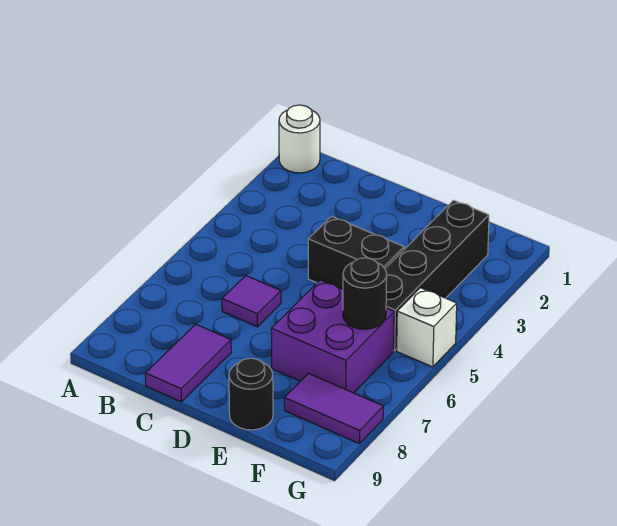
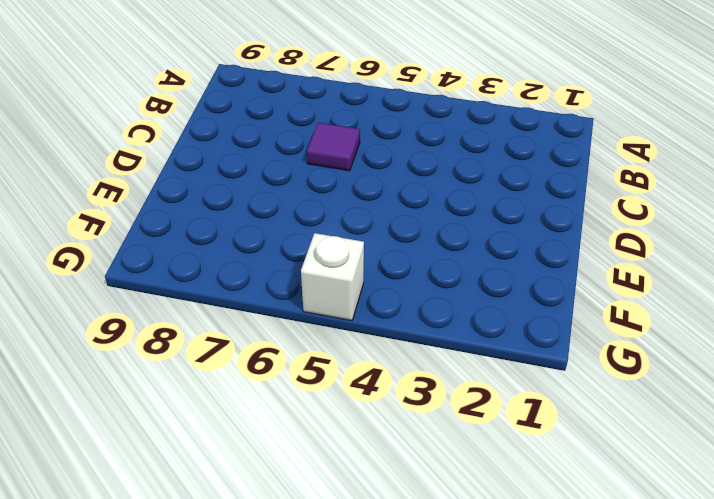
none -> white round brick A1 level 1
none -> purple tile C8:C9 level 1

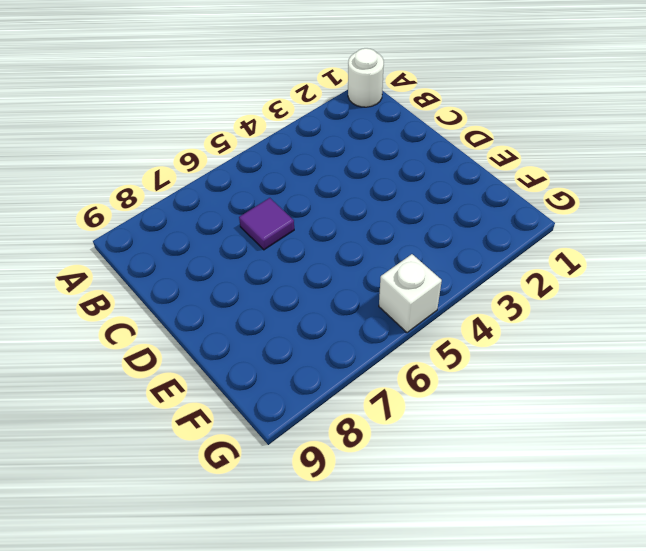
none -> purple tile C8:C9 level 1
none -> black brick D4:E4 level 1

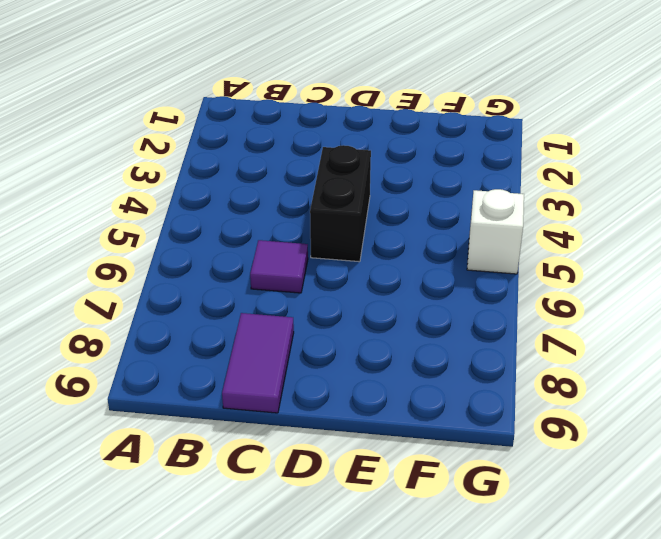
black brick D4:D5 level 1 -> black brick D4:E4 level 1
none -> white round brick A1 level 1
none -> purple brick E6:F7 level 1

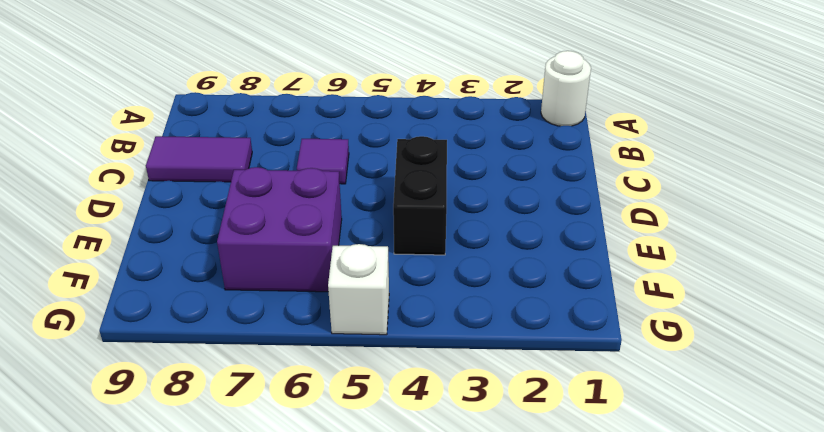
none -> black round brick E9 level 1
none -> black brick F2:F5 level 1

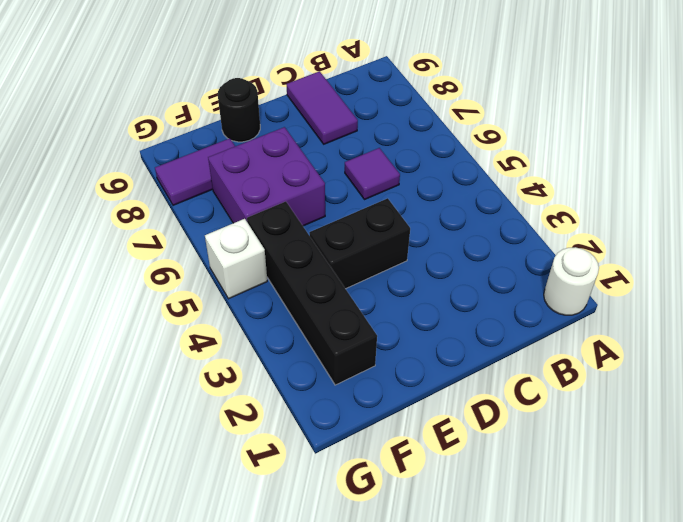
none -> black round brick F6 level 2

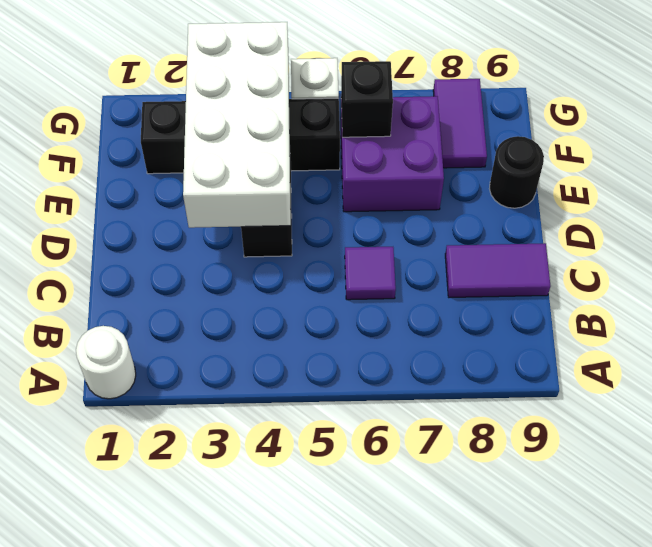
white brick D3:G4 level 2 -> none
black brick F6 level 2 -> black round brick F6 level 2

